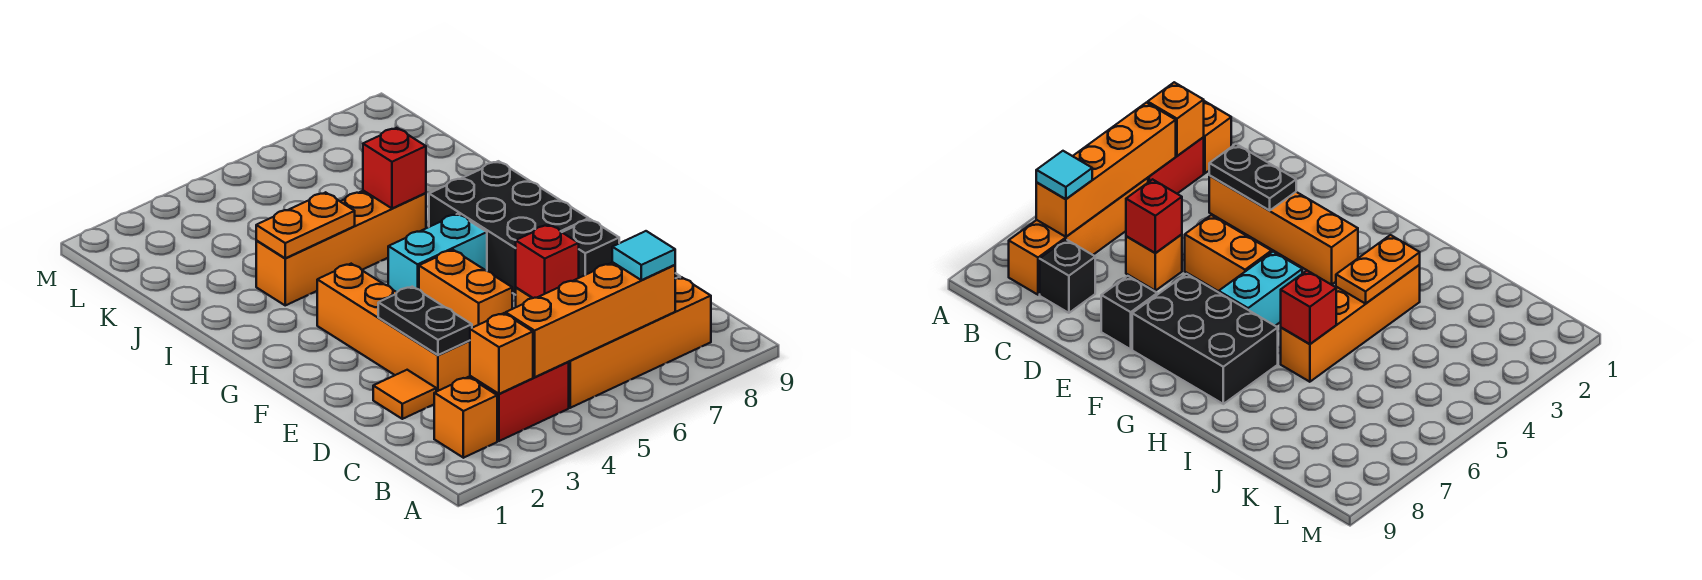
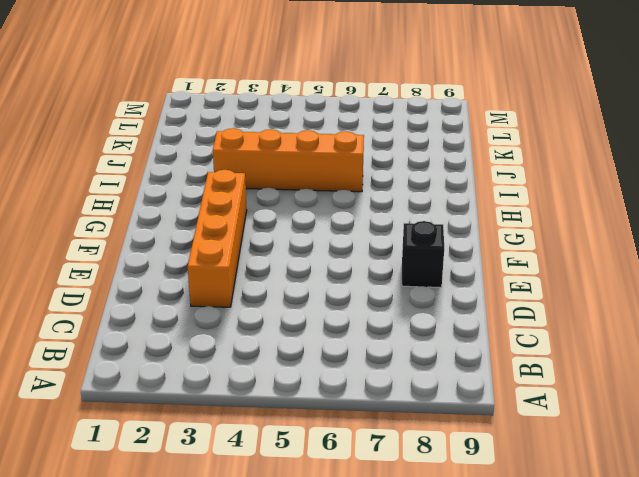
none -> orange brick B2 level 1
none -> red brick B3:B4 level 1
none -> orange brick B5:B8 level 1

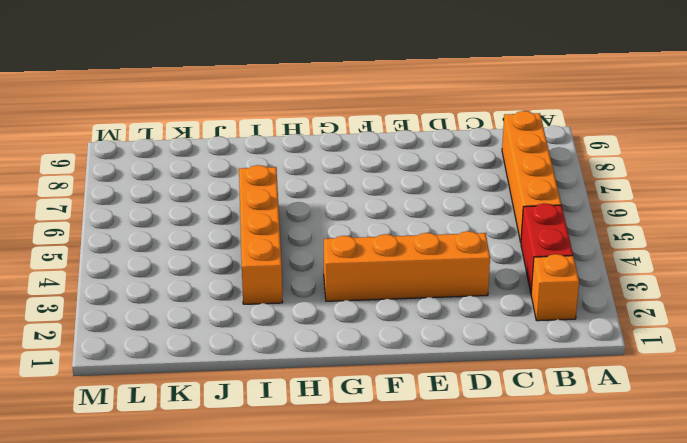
none -> black brick C8 level 1
none -> orange tile D2 level 1
none -> orange brick D6 level 1

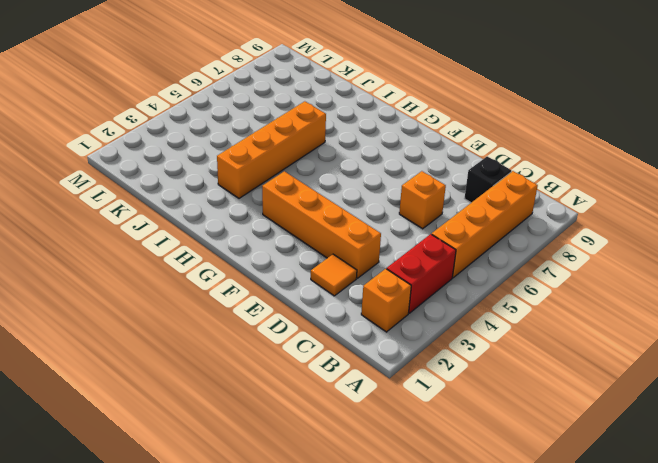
none -> orange brick E5:F5 level 1
none -> black brick E8 level 1
none -> black brick F7:H8 level 1

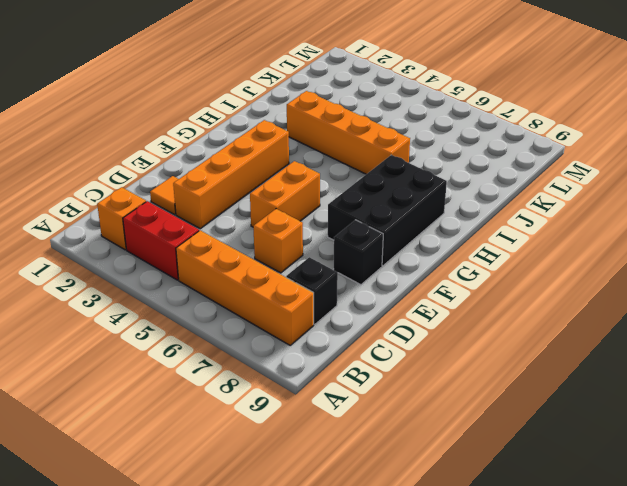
none -> cyan brick G5:G6 level 1
none -> orange brick B3 level 2
none -> orange brick B4:B7 level 2

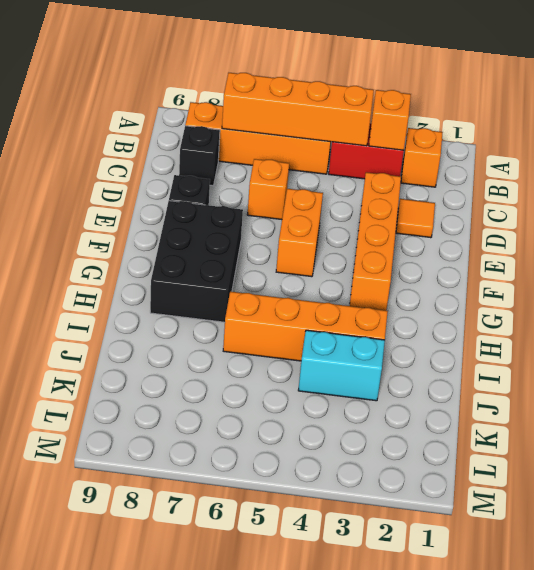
cyan brick J3:J4 level 1 -> cyan brick G5:G6 level 1
none -> black plate D3:E3 level 2
none -> red brick D6 level 2
none -> orange plate I3:I4 level 2

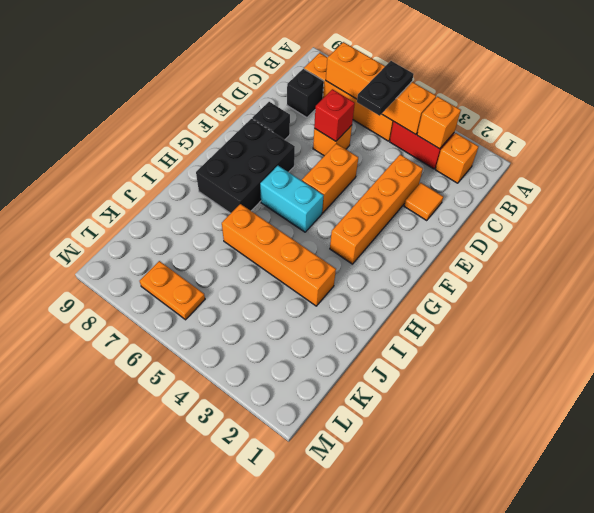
black plate B5:C5 level 3 -> black plate D3:E3 level 2
orange plate L6:L7 level 1 -> orange plate I3:I4 level 2
none -> red brick I6 level 2
none -> cyan tile B7 level 3

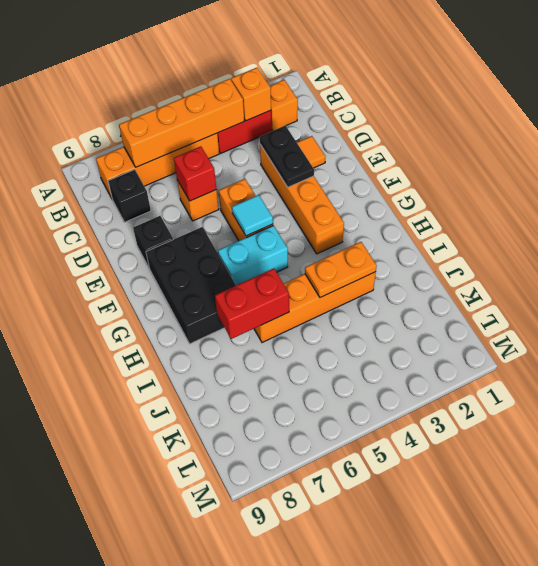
cyan tile F5 level 2 -> cyan tile B7 level 3
red brick I6:I7 level 2 -> red brick I6 level 2

